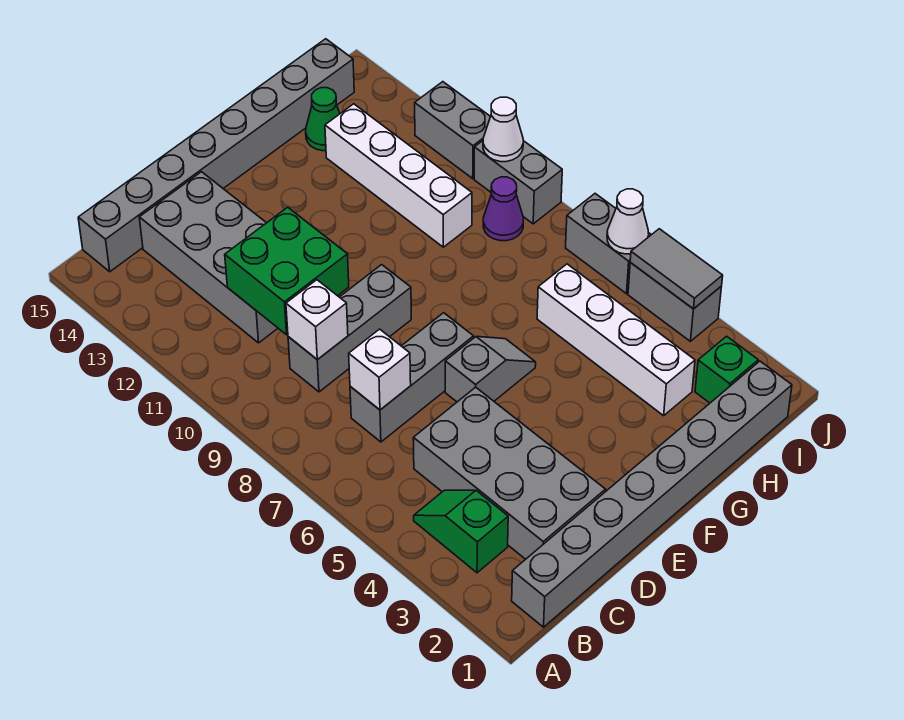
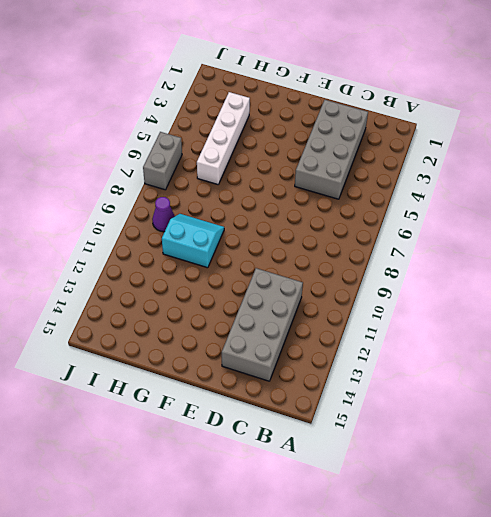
cyan slope G9:H10 level 1 top 10 -> white brick H10:H13 level 1
none -> grey brick B1:I1 level 1
none -> green slope B3:B4 level 1 top 3
none -> grey brick B15:I15 level 1

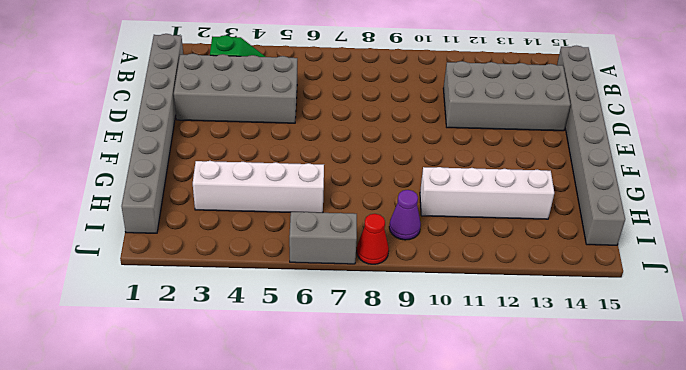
red cone J8 level 1 -> none
none -> grey brick C7:E7 level 1
none -> grey brick C9:E9 level 1
none -> grey slope E6:F6 level 1 top E

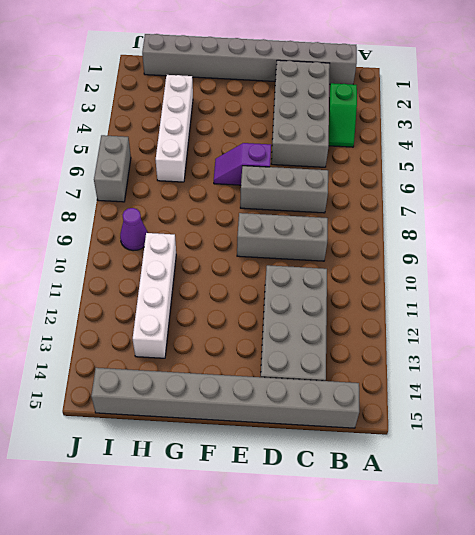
purple slope E6:F6 level 1 top E -> grey slope E6:F6 level 1 top E
none -> green cone H14 level 1
none -> green brick I2 level 1
none -> grey brick J4:J5 level 1

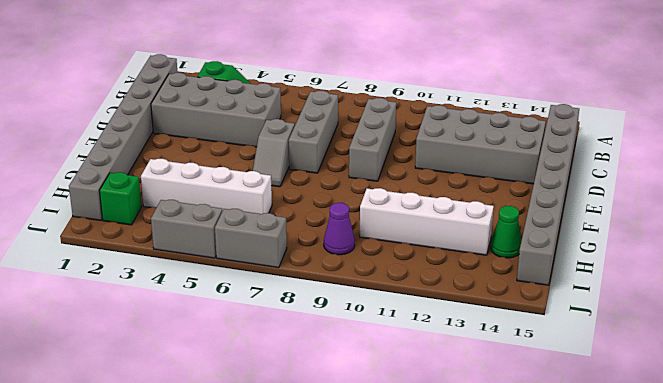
none -> grey brick J9:J10 level 1
none -> grey brick J11:J12 level 1
none -> white brick C7 level 2

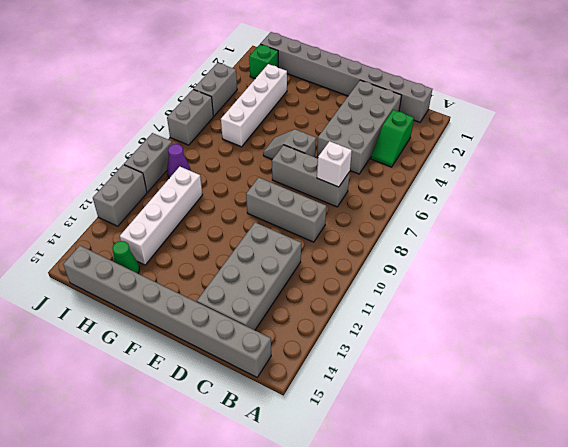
none -> white brick C9 level 2
none -> green brick C10:D11 level 2
none -> grey tile J4:J5 level 2

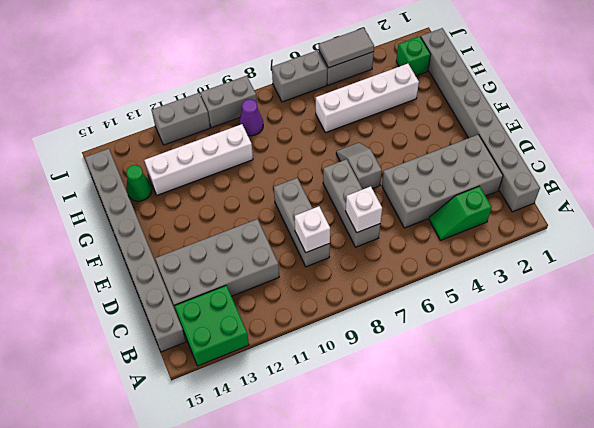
green brick A13:B14 level 1 -> green brick C10:D11 level 2
none -> white cone J6 level 2
none -> white cone J10 level 2

